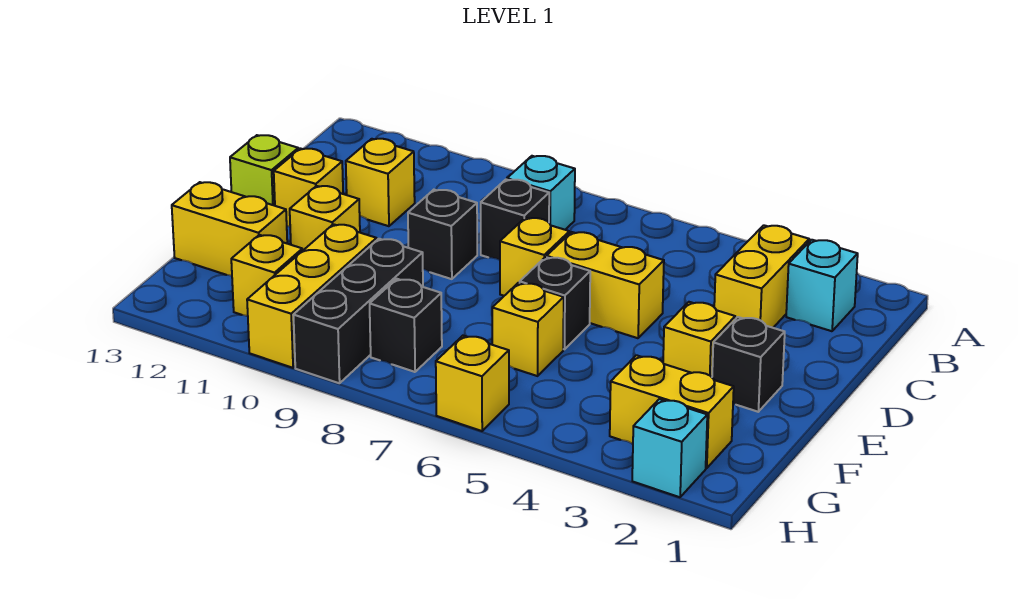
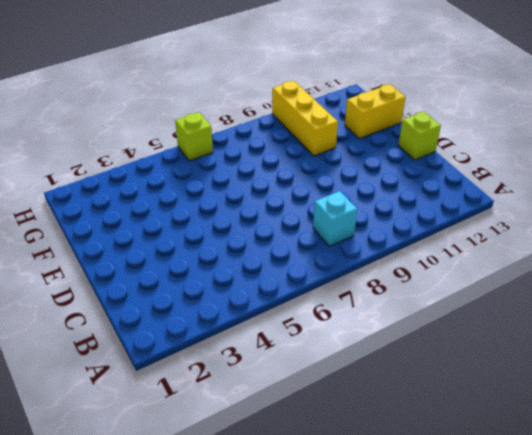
lime brick H6 level 1 -> yellow brick H6 level 1
none -> cyan brick B2 level 1
none -> yellow brick B3:C3 level 1
none -> black brick C8 level 1

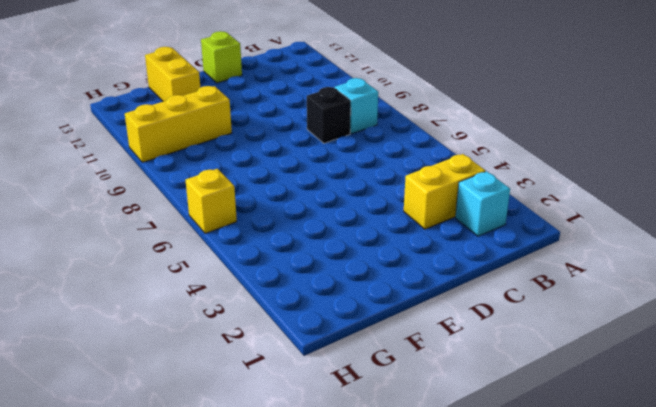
none -> yellow brick C11 level 1
none -> yellow brick D5:D6 level 1
none -> yellow brick D7 level 1

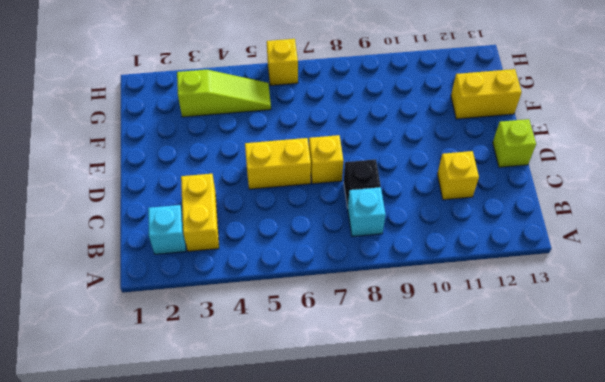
lime slope G3:G5 level 1 top 3 -> yellow brick G2:G3 level 1
none -> black brick D9 level 1
none -> yellow brick D12 level 1
none -> black brick E2 level 1

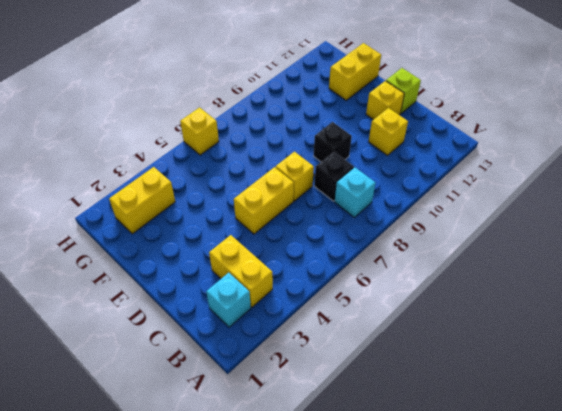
none -> black brick E2 level 1
none -> yellow brick E3 level 1
none -> black brick E6 level 1

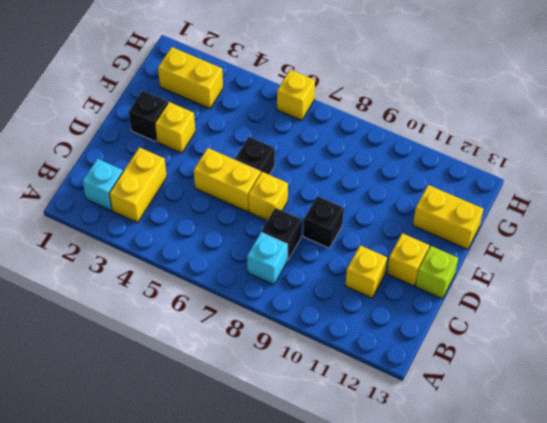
none -> yellow brick E11 level 1
none -> yellow brick F6 level 1
none -> black brick F9:H9 level 1

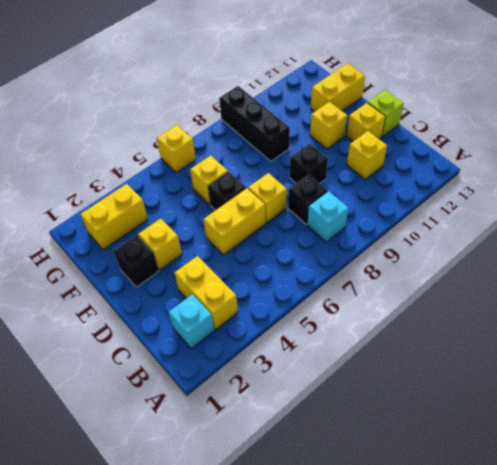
none -> yellow brick F10:H10 level 1
none -> black brick G8 level 1
none -> yellow brick G11 level 1

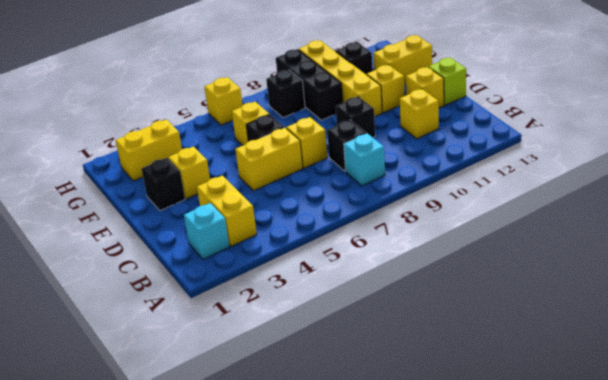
yellow brick E10:H10 level 1 -> yellow brick F10:H10 level 1
black brick G11 level 1 -> yellow brick G11 level 1
none -> cyan brick H2 level 1

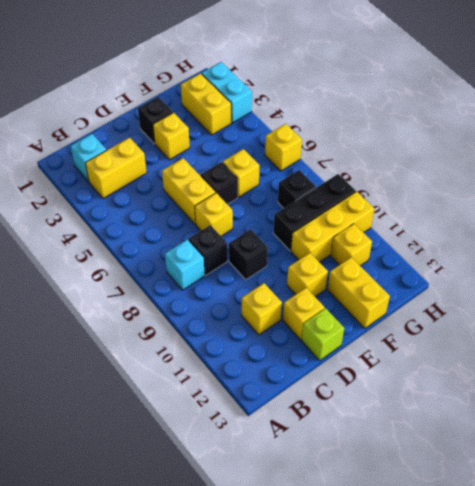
cyan brick H2:H3 level 1 -> cyan brick H2 level 1

